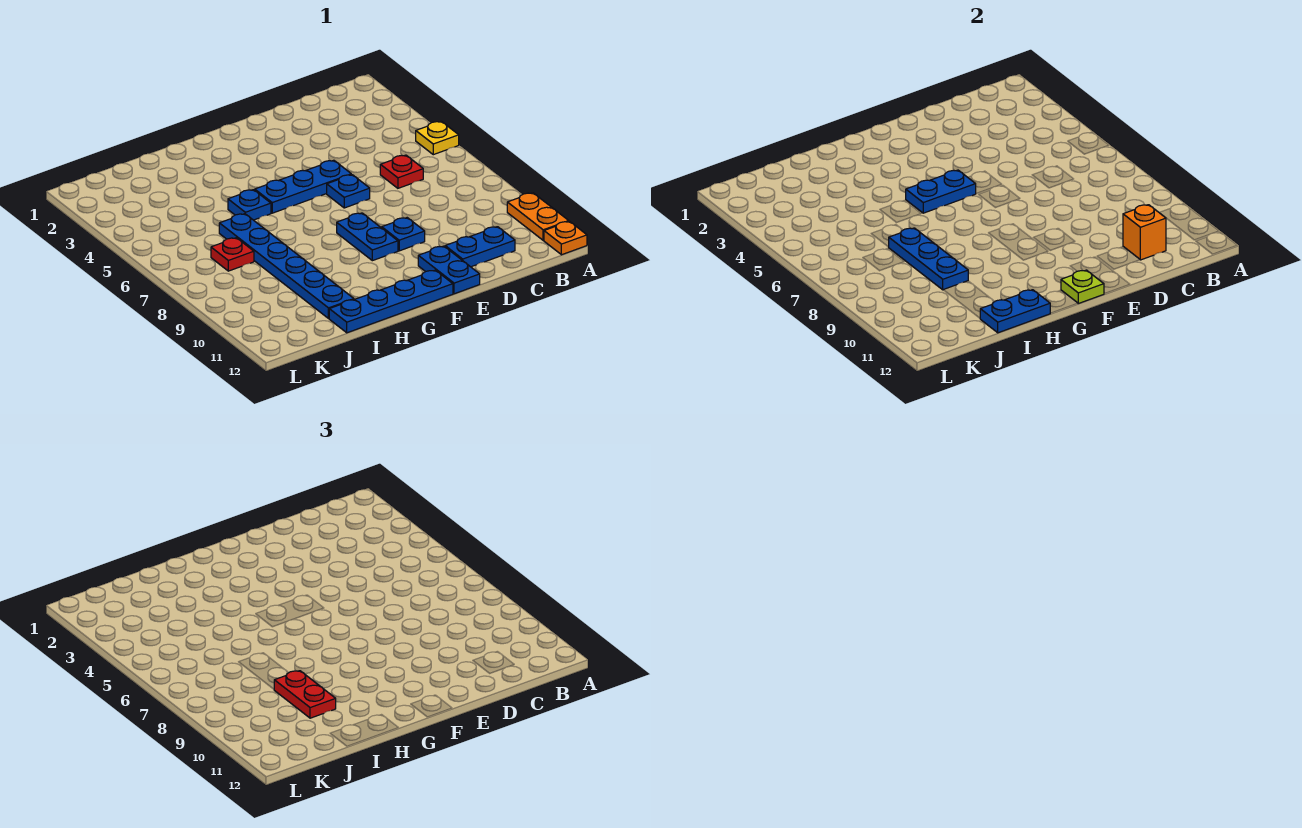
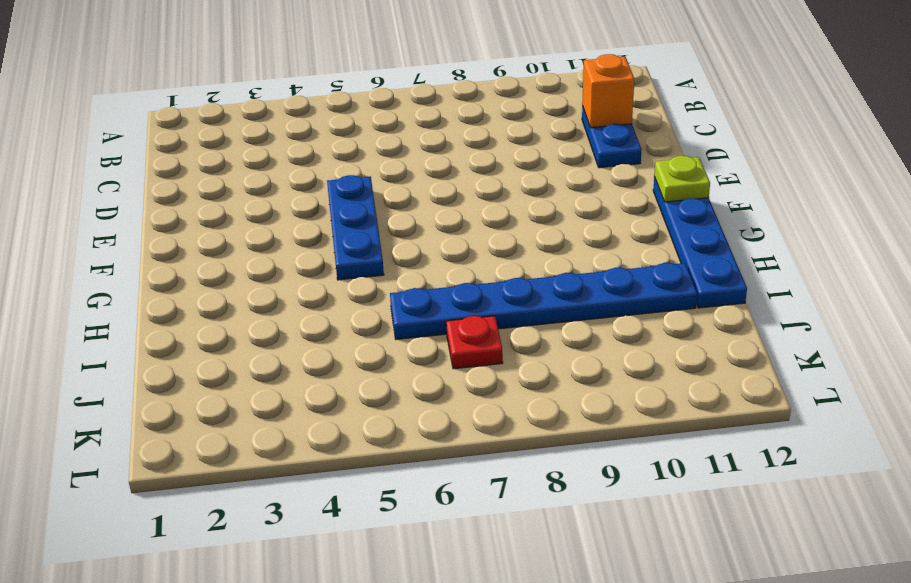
none -> yellow plate A5 level 1
none -> orange plate A10:A11 level 1
none -> orange plate A12 level 1

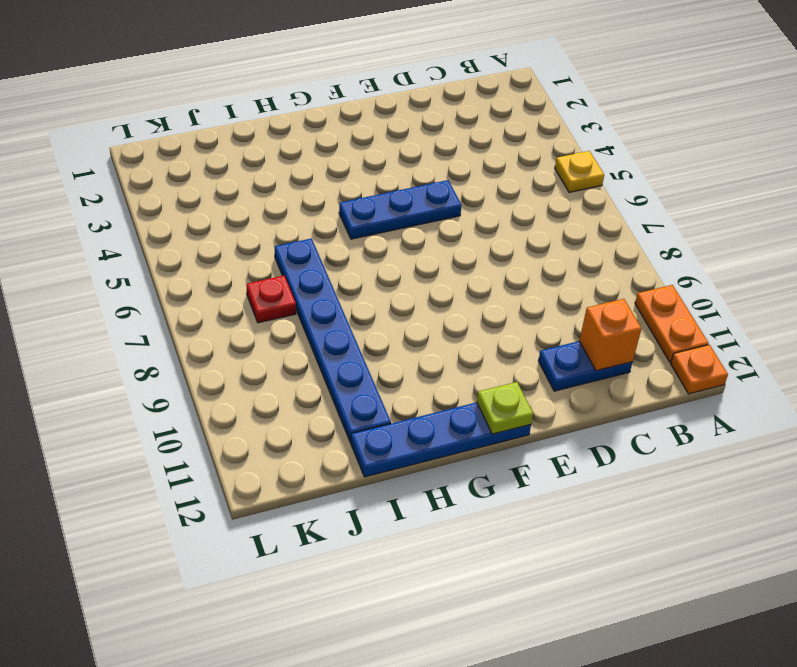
none -> red plate C6 level 1
none -> blue plate E6 level 1
none -> blue plate E9 level 1

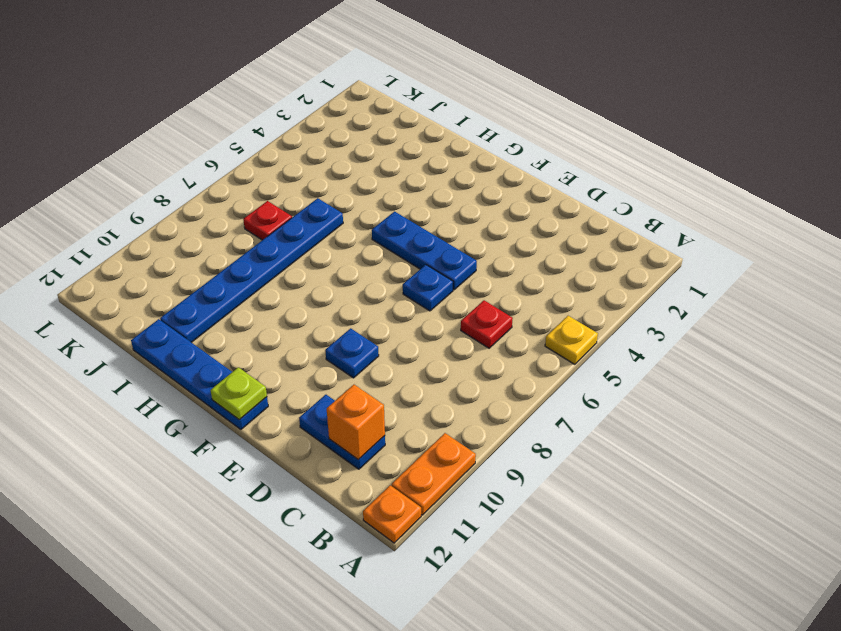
none -> blue plate E11:E12 level 1
none -> blue plate F8:F9 level 1
none -> blue plate H5 level 1

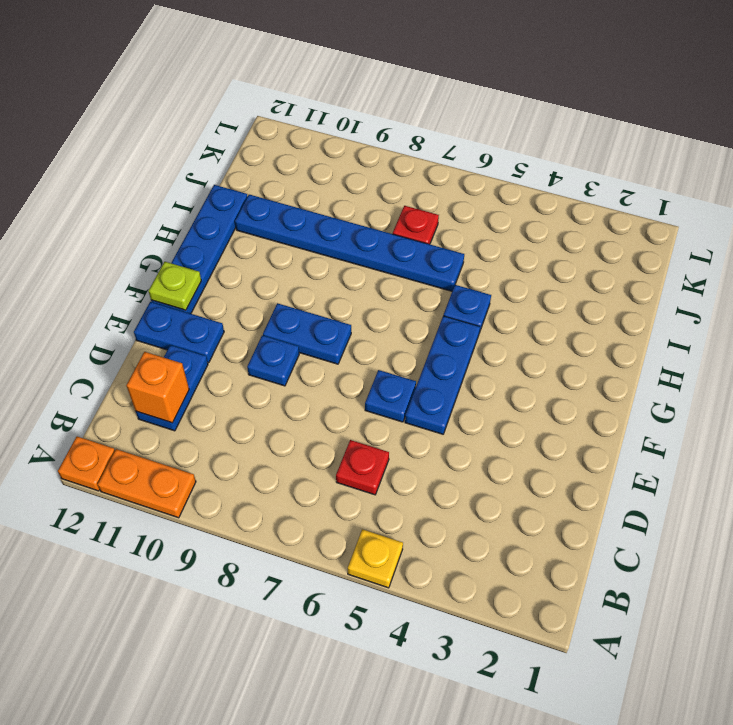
none -> blue plate F5:G5 level 2
none -> blue plate H12:I12 level 2
none -> blue plate I7:I9 level 2

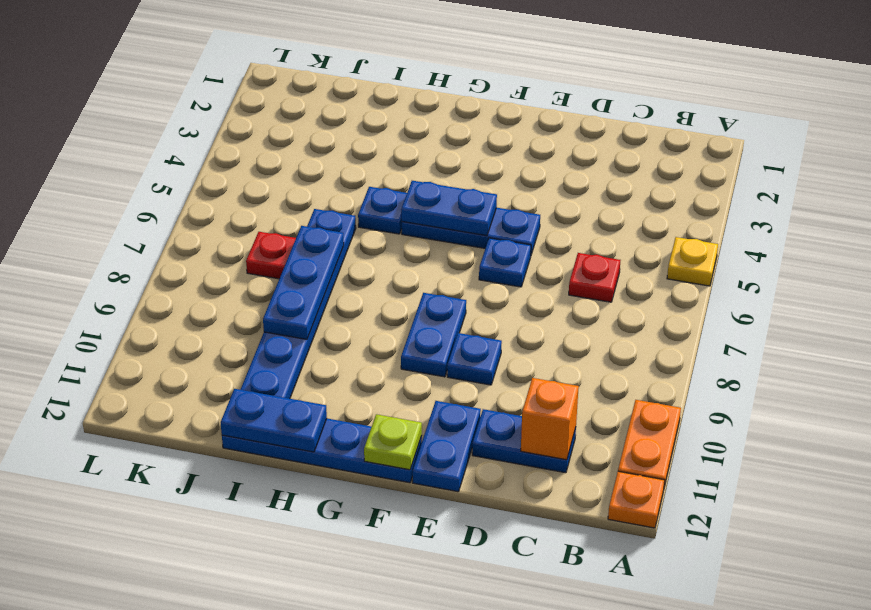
none -> red plate I9:I10 level 3

